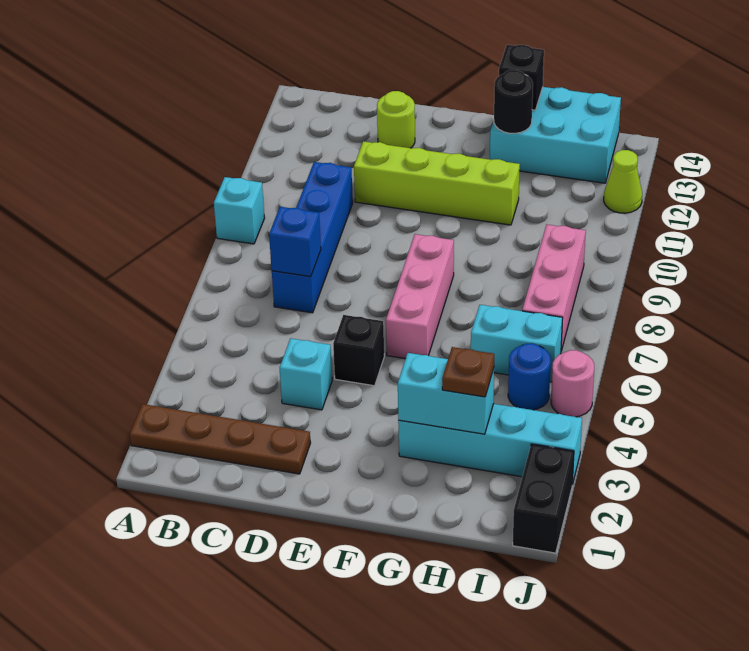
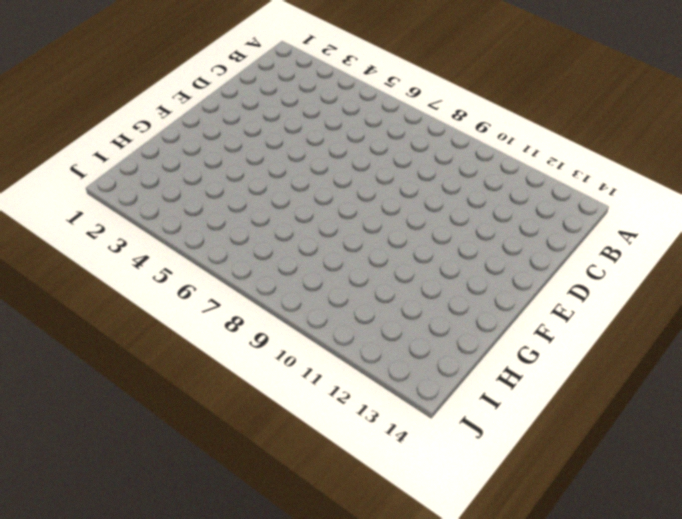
none -> brown plate A2:D2 level 1
none -> cyan brick A9 level 1
none -> blue brick C7:C10 level 1

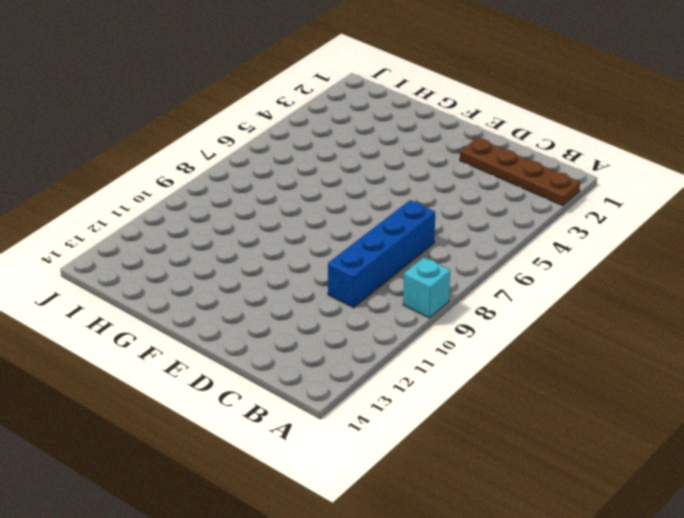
none -> cyan brick D4 level 1
none -> lime brick D11:G11 level 1
none -> lime round brick D13 level 1

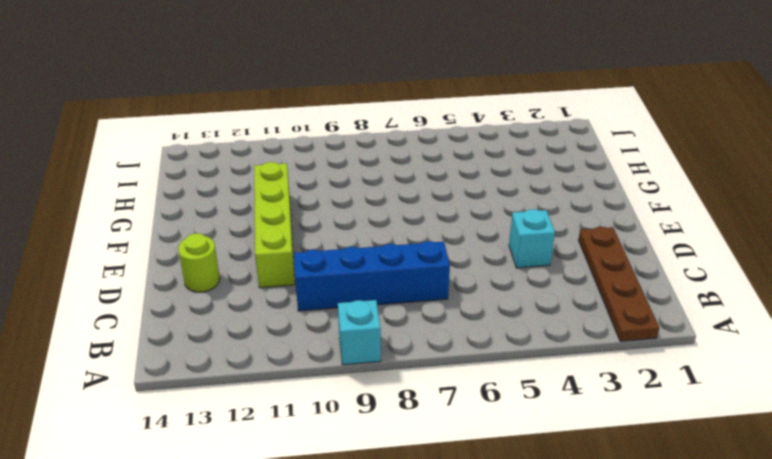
none -> black brick E5 level 1
none -> pink brick F6:F8 level 1
none -> cyan brick G3:J3 level 1

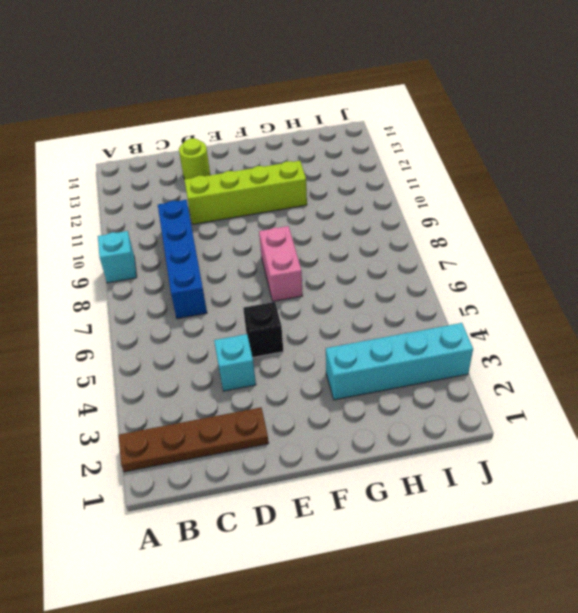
pink brick F7:F8 level 1 -> pink brick F6:F8 level 1
none -> cyan brick G13:I14 level 1
none -> cyan brick H6:I6 level 1
none -> blue round brick I5 level 1

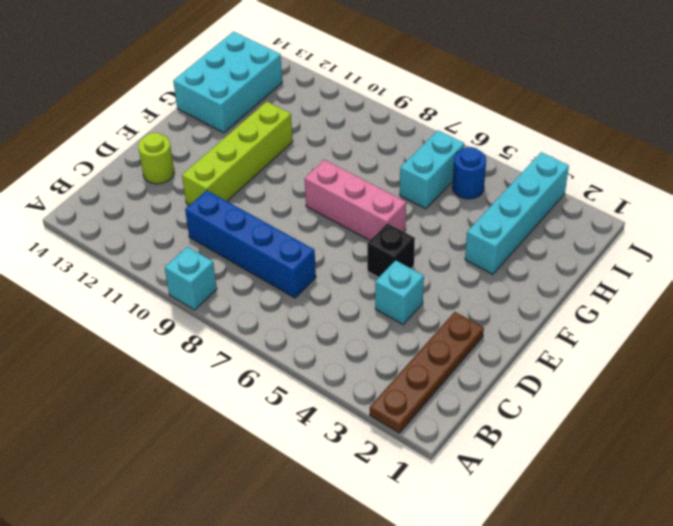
none -> pink brick I7:I9 level 1
none -> black brick J1:J2 level 1
none -> pink round brick J5 level 1

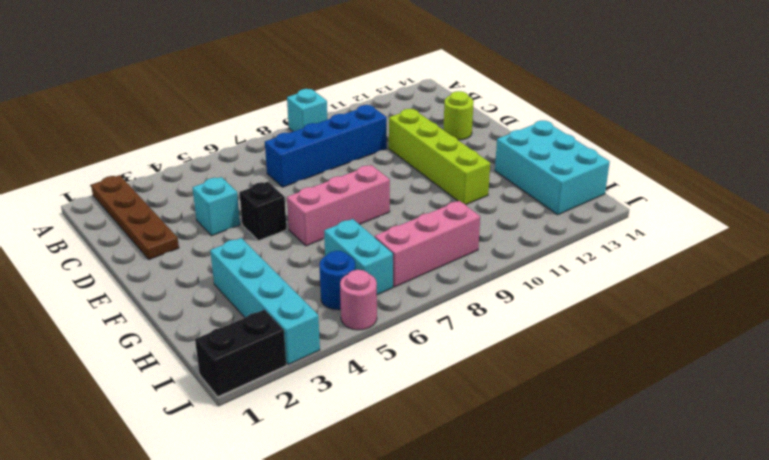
none -> lime cone J12 level 1
none -> blue brick C7 level 2
none -> cyan brick G3:H3 level 2

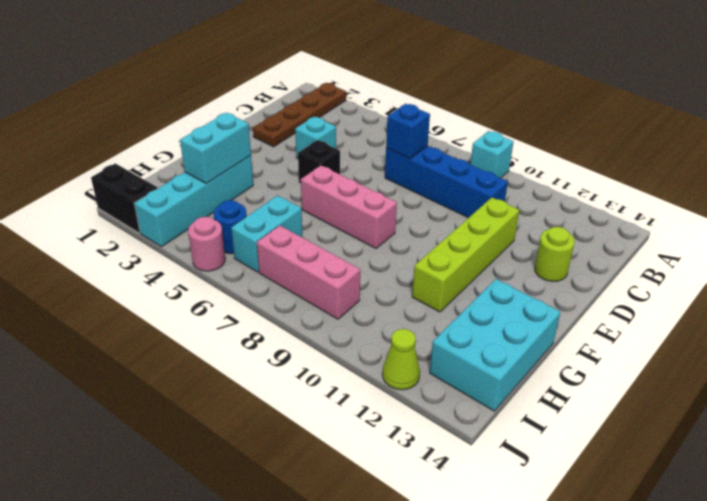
none -> black round brick G13 level 2
none -> black brick G14 level 2
none -> brown plate H3 level 3

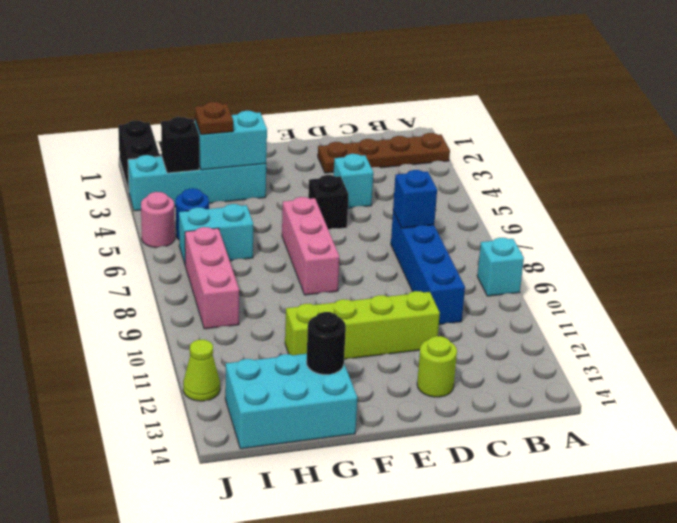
black brick I3 level 2 -> black brick G14 level 2

